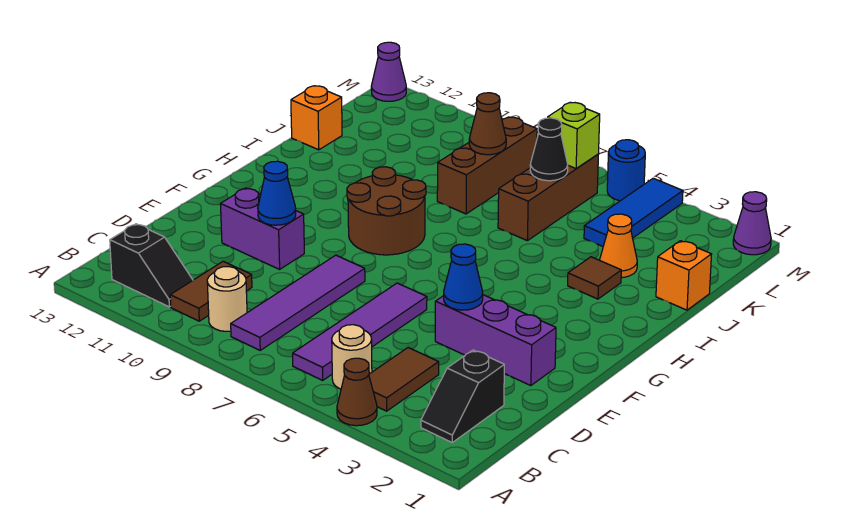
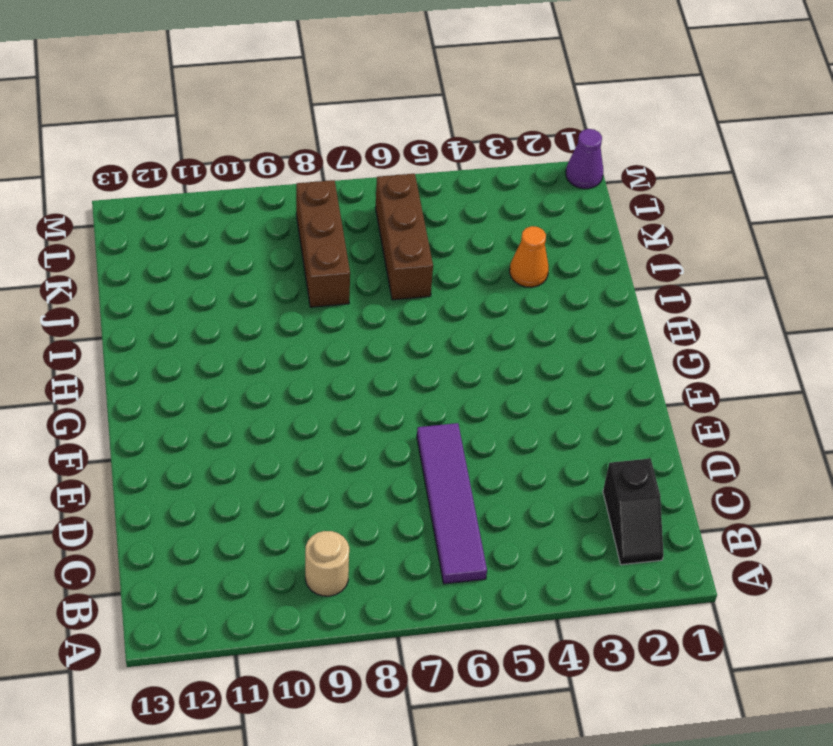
none -> brown cone A4 level 1
none -> brown tile B4:C4 level 1
none -> tan round brick B5 level 1

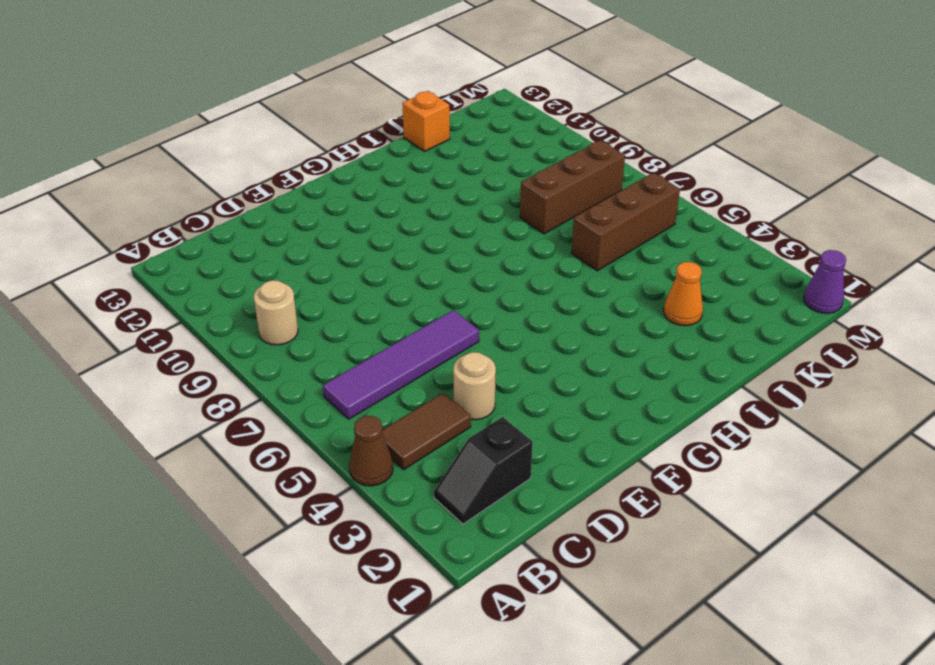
tan round brick D4 level 1 -> tan round brick B5 level 1
none -> purple tile B8:E8 level 1
none -> brown tile B10:C10 level 1
none -> black slope B11:B12 level 1 top 12

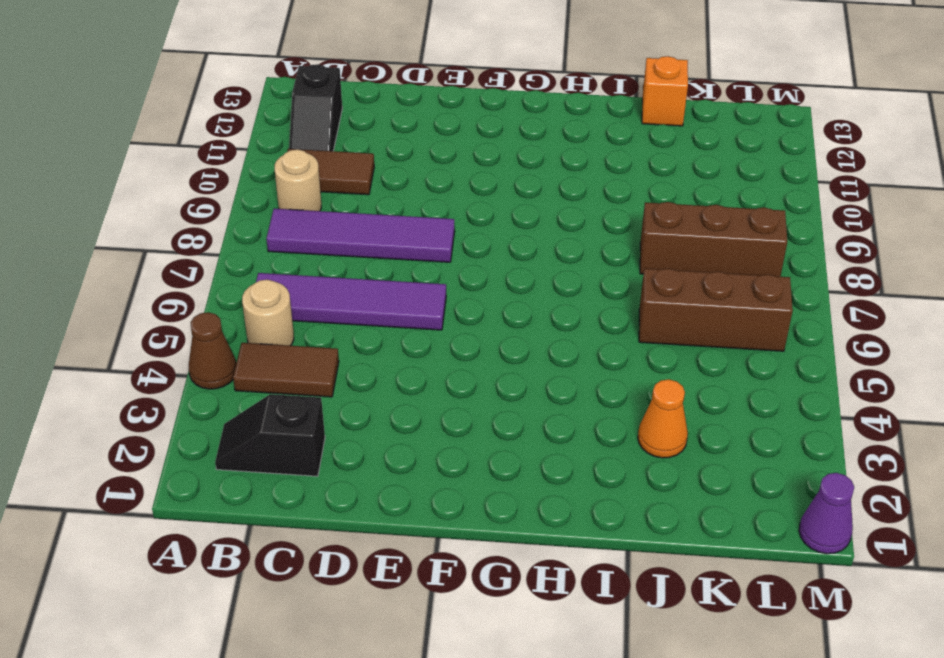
none -> purple brick E2:E4 level 1
none -> purple brick E10:E11 level 1
none -> brown round brick G8:H9 level 1

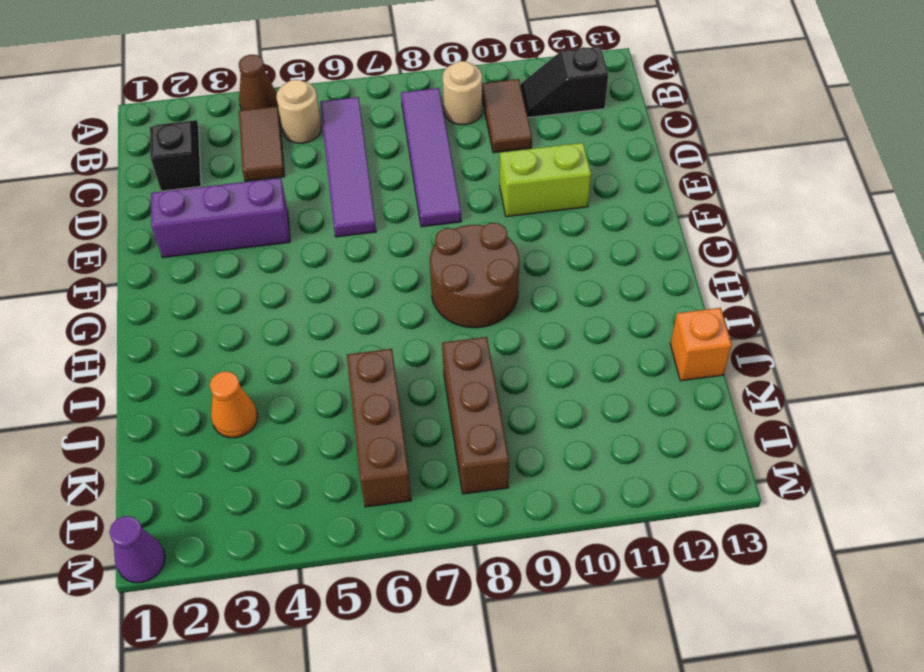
lime brick E10:E11 level 1 -> purple brick E10:E11 level 1
none -> brown tile I3 level 1
none -> orange brick J1 level 1
none -> blue tile K4:M4 level 1

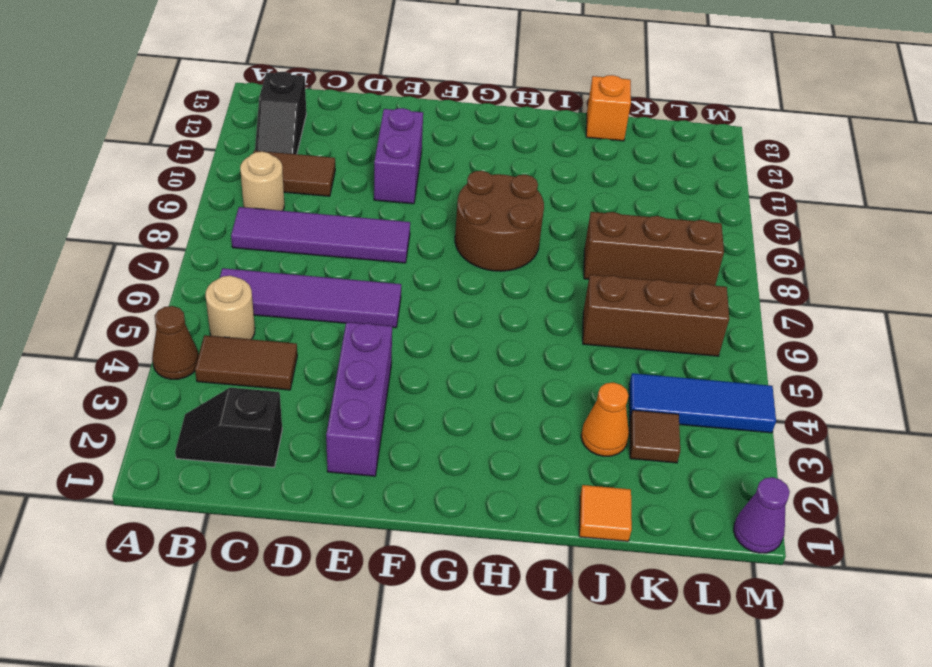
orange tile J1 level 1 -> orange brick J1 level 1
brown tile K3 level 1 -> brown tile I3 level 1
none -> blue round brick M5 level 1
none -> purple cone M13 level 1
none -> blue cone E4 level 2

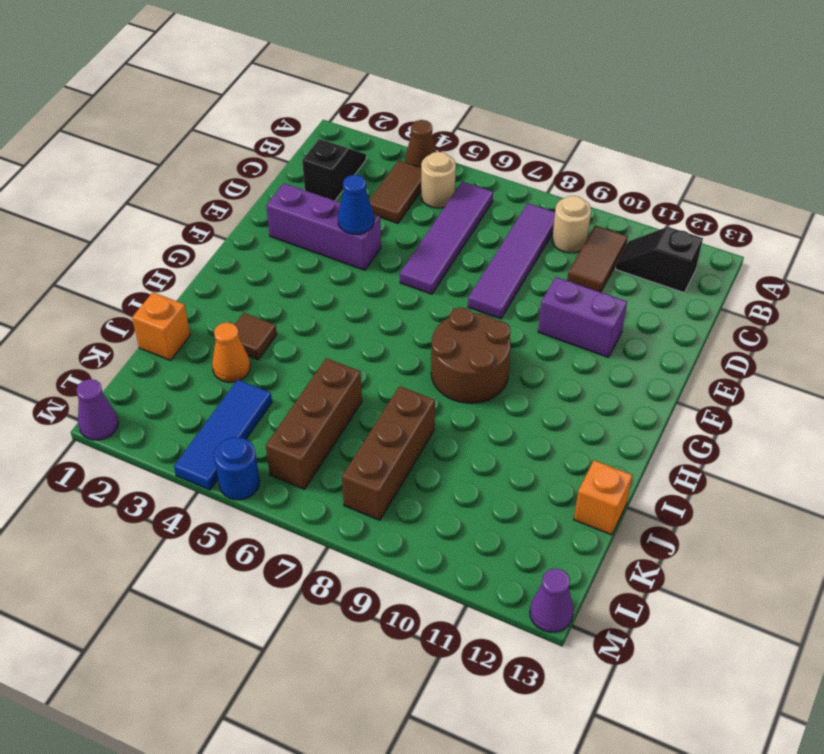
none -> blue cone E10 level 2
none -> black cone K6 level 2
none -> brown cone K8 level 2

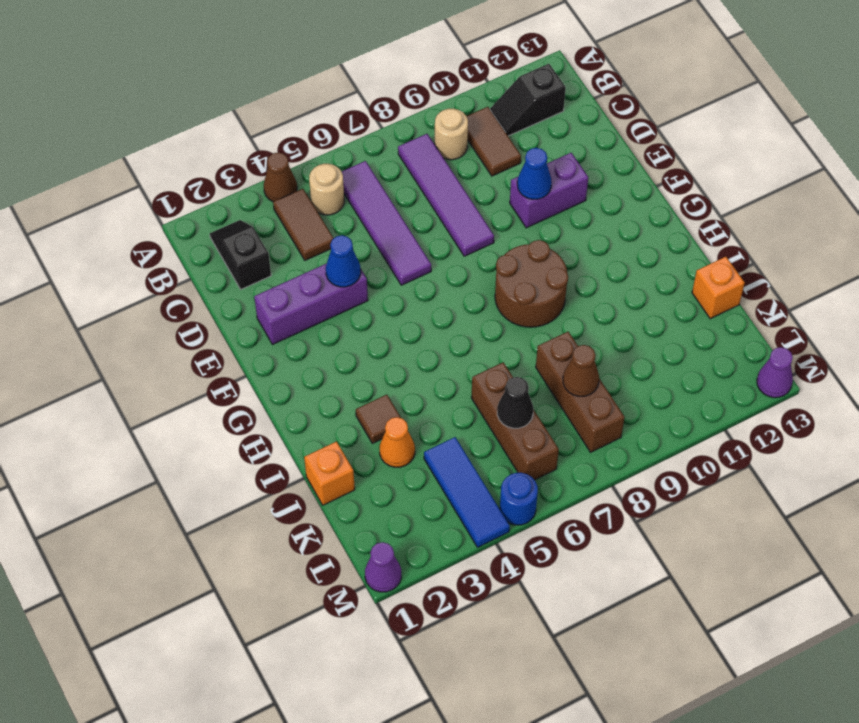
none -> lime brick L6 level 2

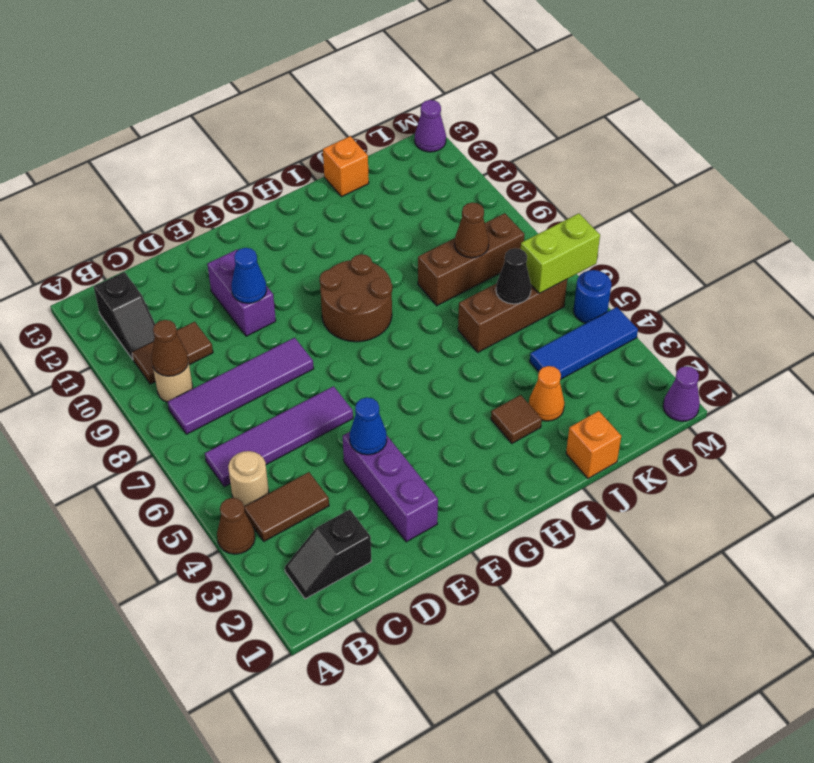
brown cone B9 level 2 -> none
lime brick L6:M6 level 2 -> lime brick L6 level 2

